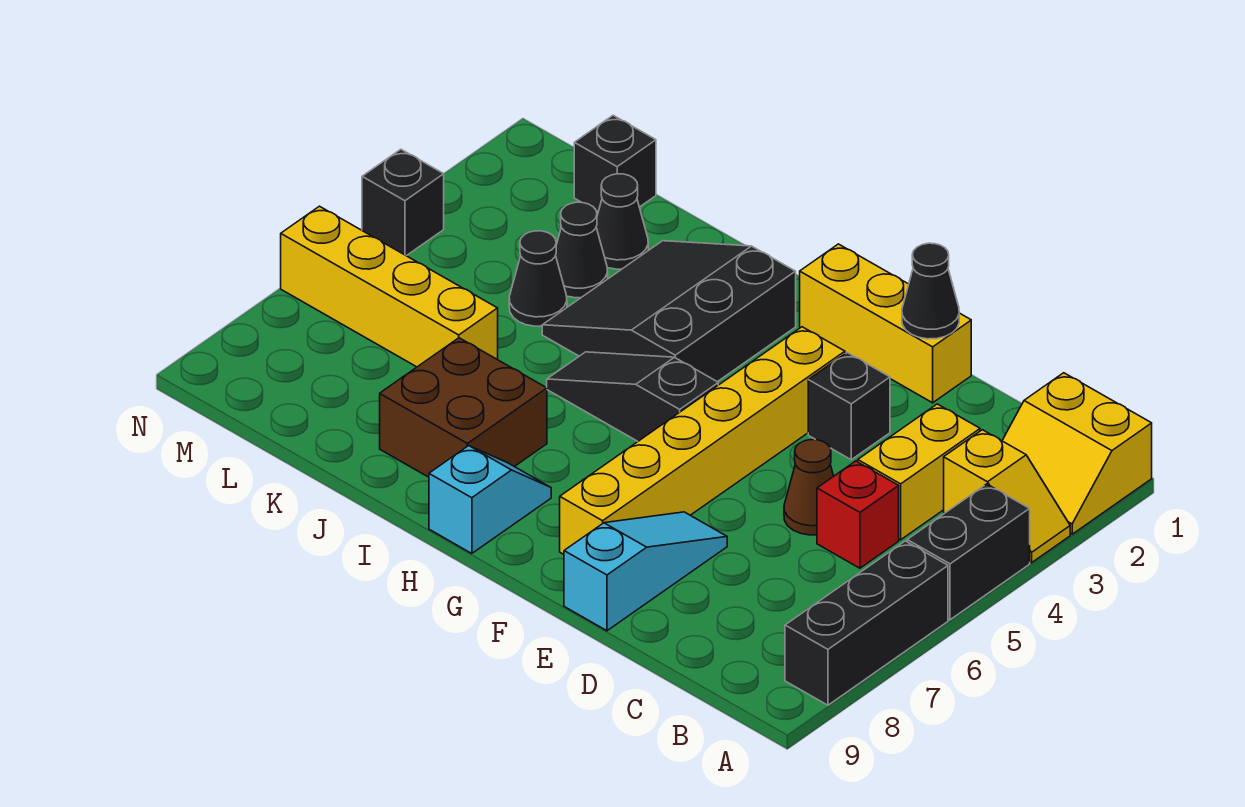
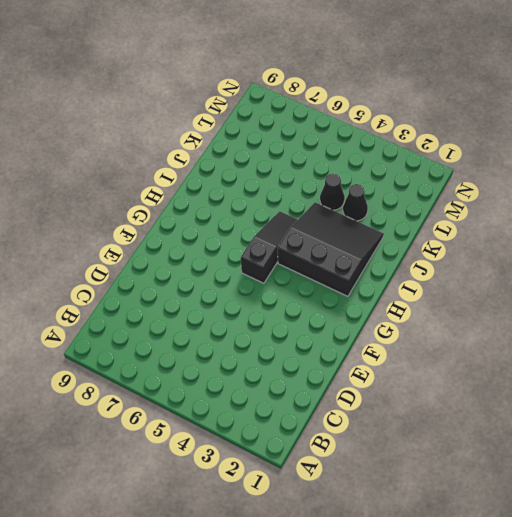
none -> yellow slope A1:B2 level 1 top 1
none -> yellow slope A3:B3 level 1 top B
none -> black brick A4:A5 level 1

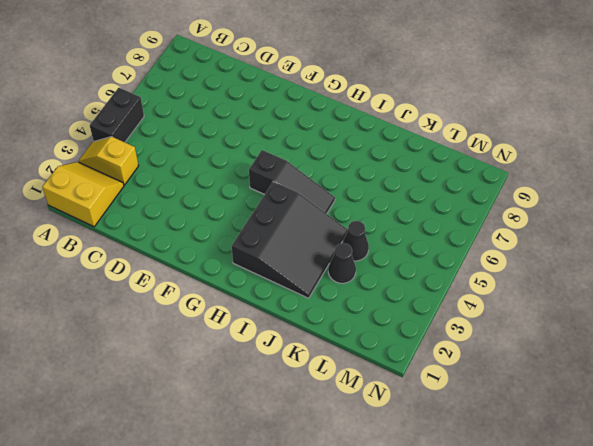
none -> black brick A6:A8 level 1
none -> yellow brick C3:C4 level 1
none -> red brick C5 level 1

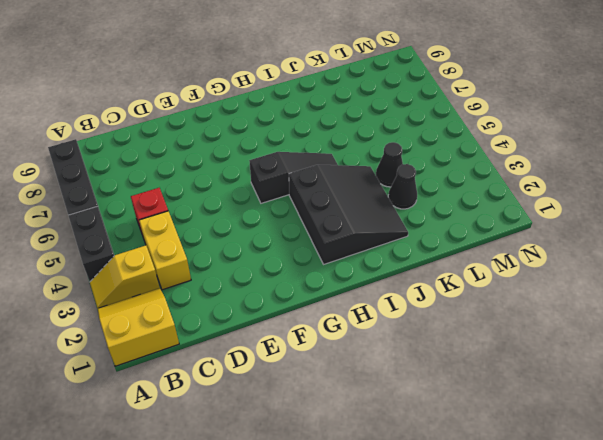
none -> brown cone D5 level 1
none -> yellow brick E1:G1 level 1
none -> black brick E3 level 1

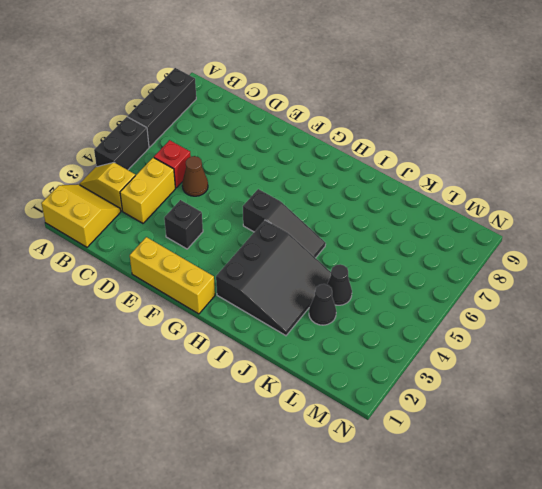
none -> cyan slope E7:E9 level 1 top 9
none -> yellow brick F3:F8 level 1
none -> cyan slope H8:H9 level 1 top 9

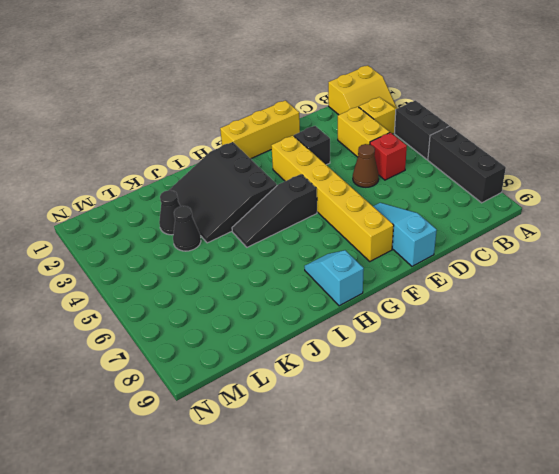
none -> brown brick I7:J8 level 1
none -> black cone K2 level 1
none -> yellow brick K6:N6 level 1

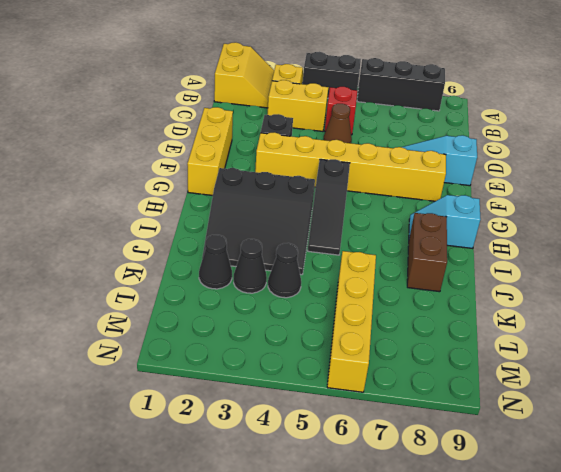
brown brick I8:J8 level 1 -> brown brick I7:J8 level 1
none -> black brick L1 level 1
none -> black brick N4 level 1
none -> black cone E1 level 2

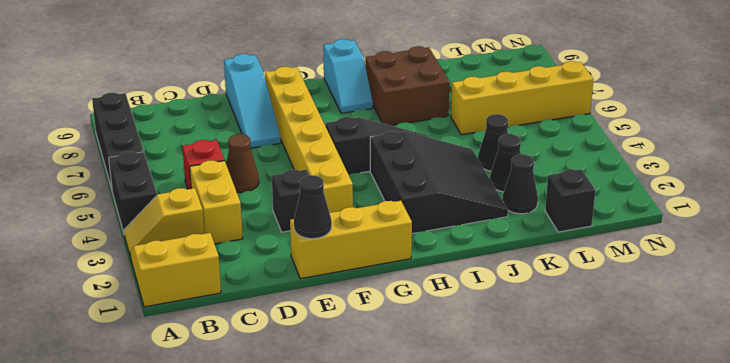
none -> black brick N4 level 1

